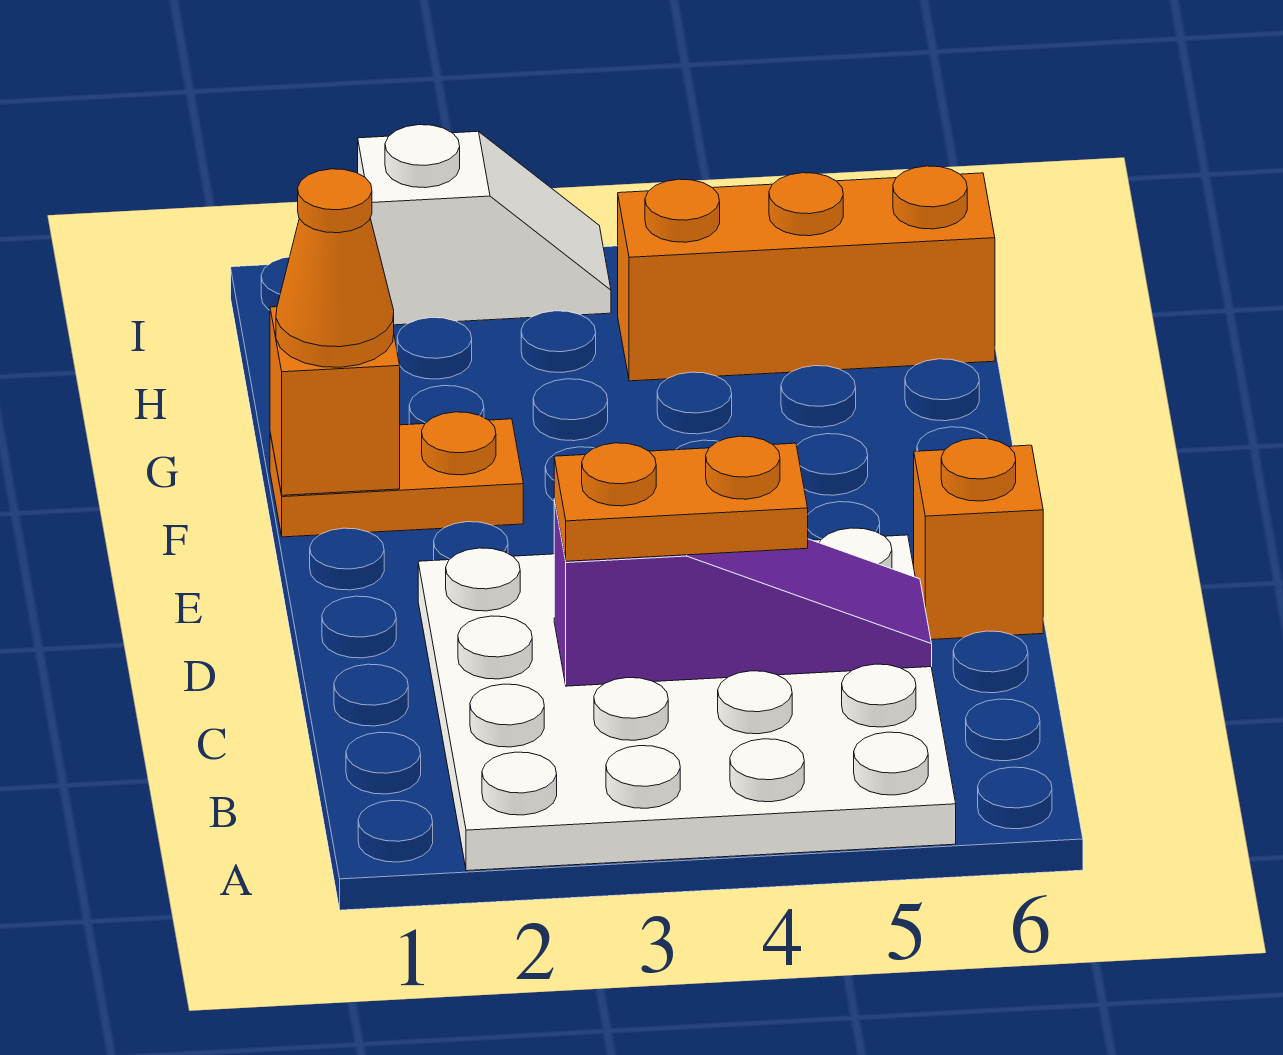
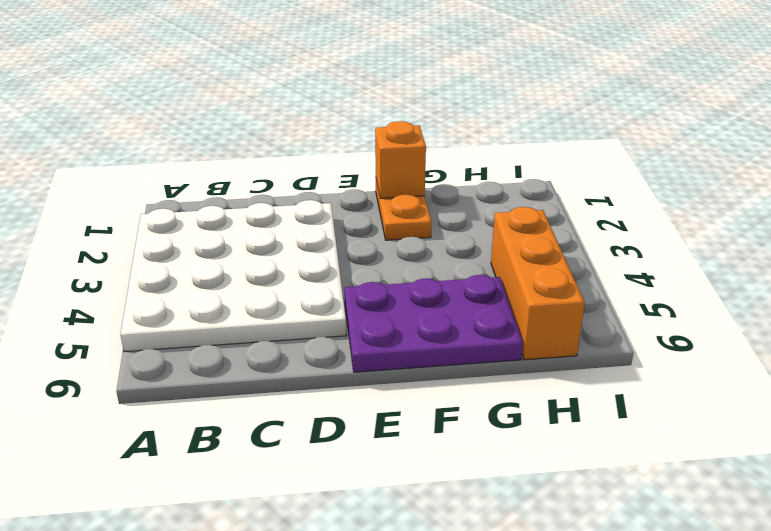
purple plate E5:G6 level 1 -> none
none -> orange brick D6 level 1
none -> white slope I2:I3 level 1 top 2

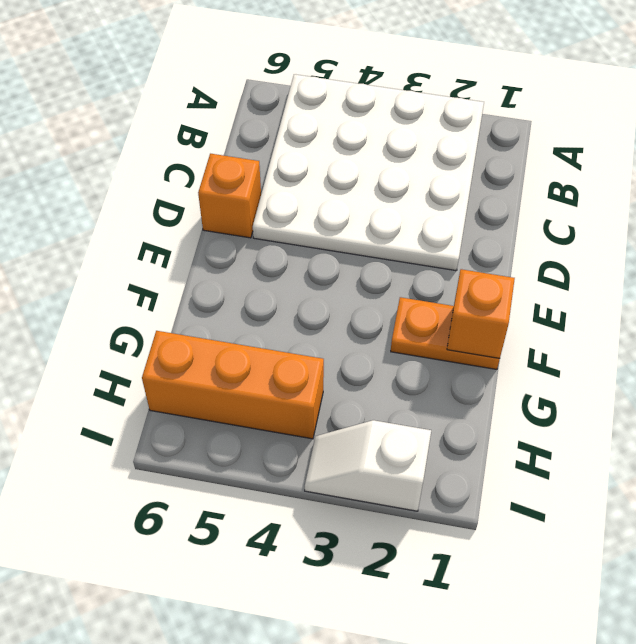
none -> purple slope C3:C5 level 2 top 3
none -> orange plate C3:C4 level 3

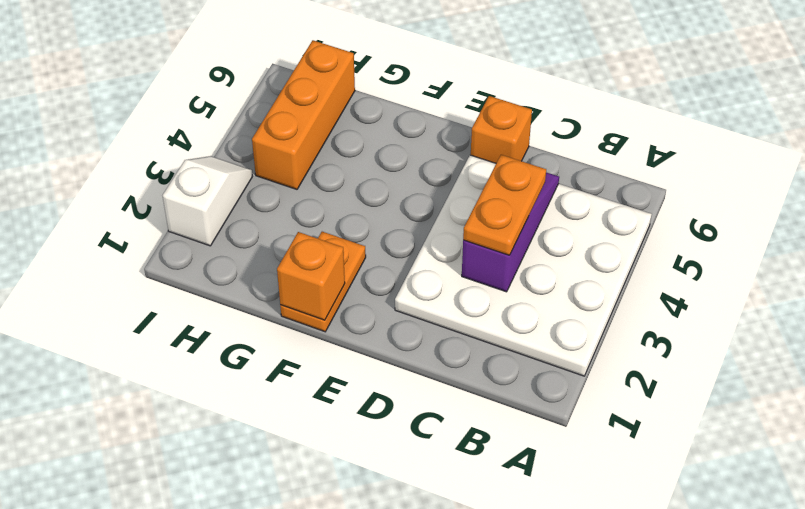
none -> orange cone F1 level 3

